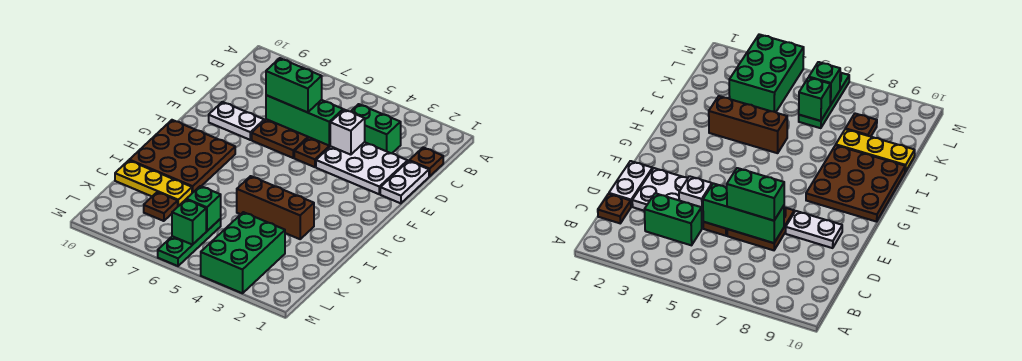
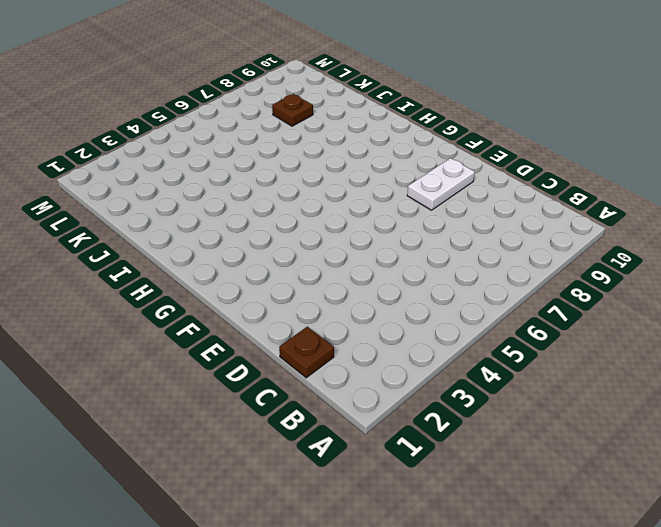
none -> green brick C3:C4 level 1
none -> white plate D1:E1 level 1
none -> white plate D2:E4 level 1

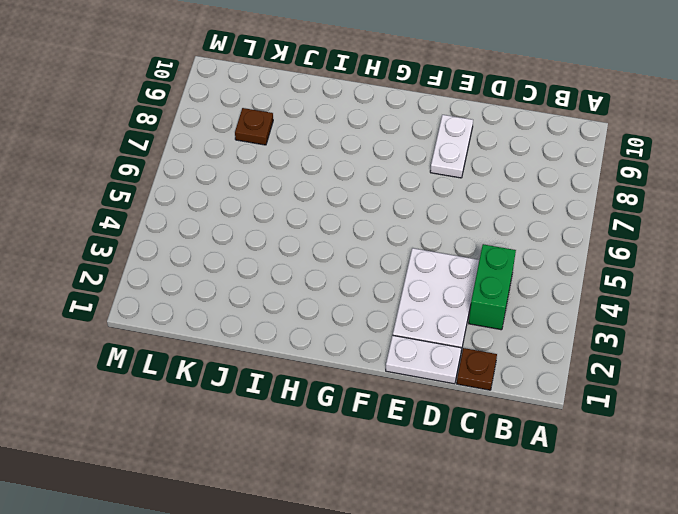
none -> brown plate D5:E5 level 1
none -> brown plate D6:E7 level 1
none -> brown plate G8:I10 level 1

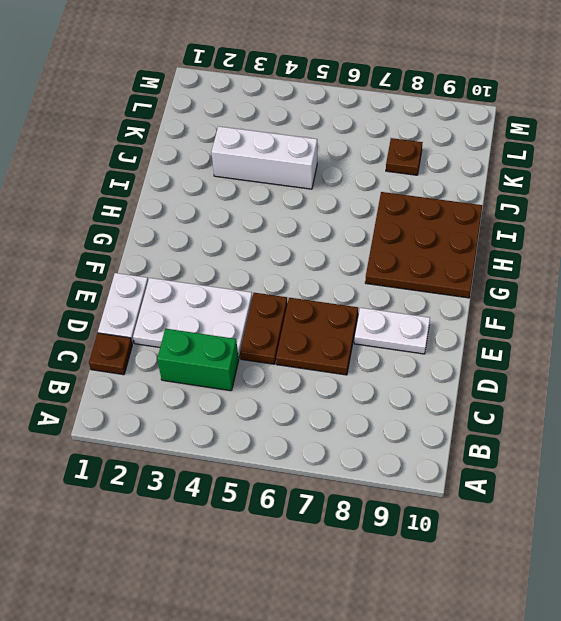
white brick J3:J5 level 1 -> none
none -> brown brick I3:I5 level 1
none -> yellow plate J8:J10 level 1
none -> green brick K3:M4 level 1

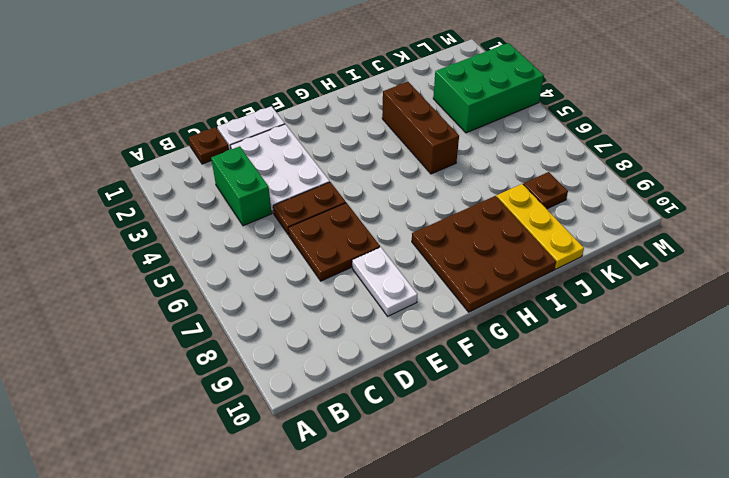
none -> green plate K6:M6 level 1
none -> white brick D4 level 2
none -> green brick D5:D7 level 2

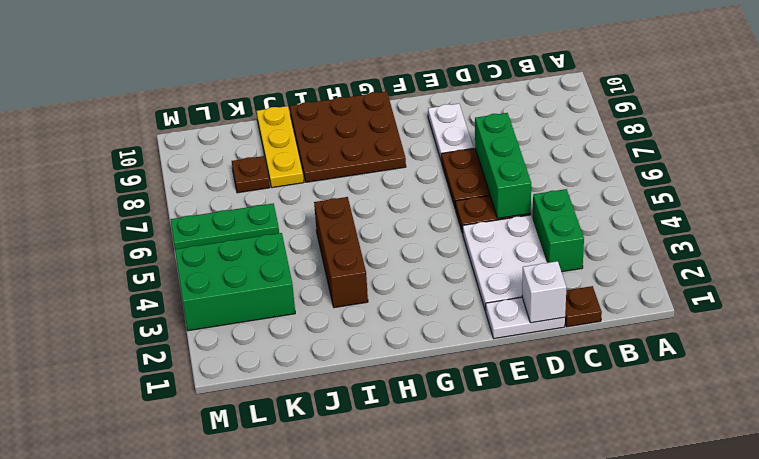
white brick D1 level 2 -> white brick D4 level 2
none -> green brick K6 level 2
none -> green brick L6 level 2
none -> green brick D6:D7 level 3

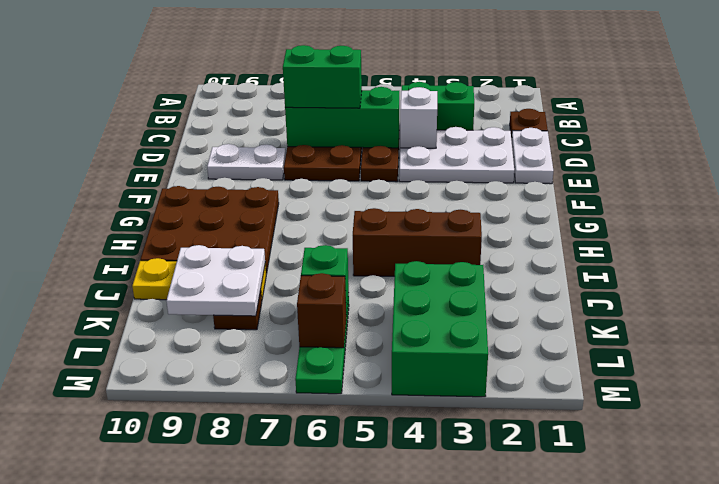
white plate J8:K9 level 2 -> none
brown brick L6 level 2 -> green brick L6 level 2

